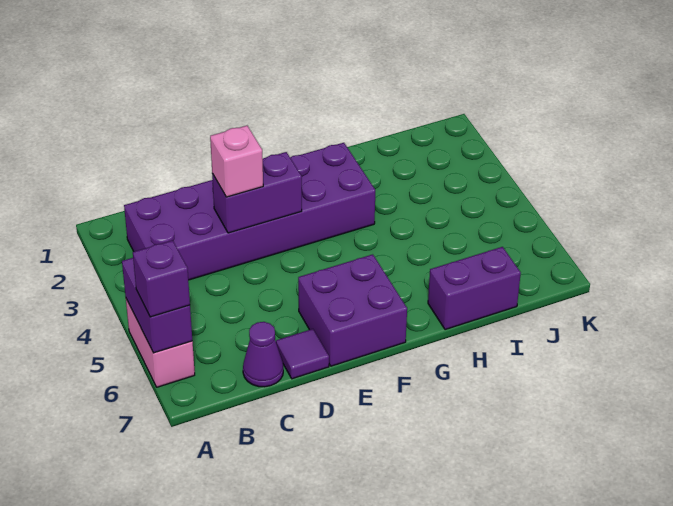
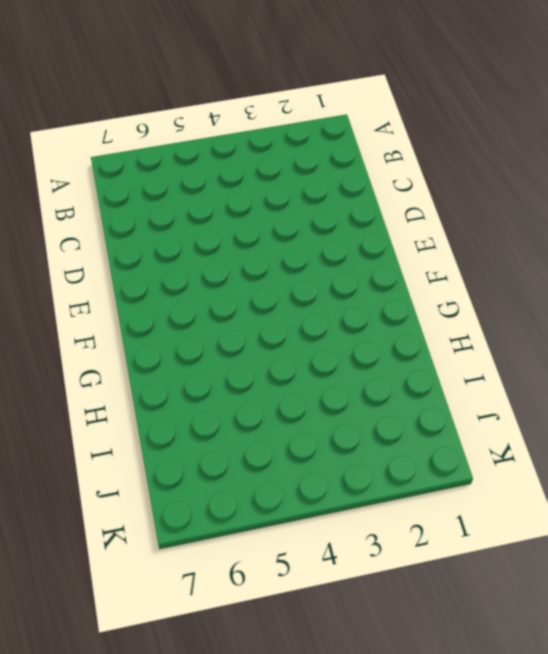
none -> pink brick A5:A6 level 1
none -> purple brick B2:G3 level 1

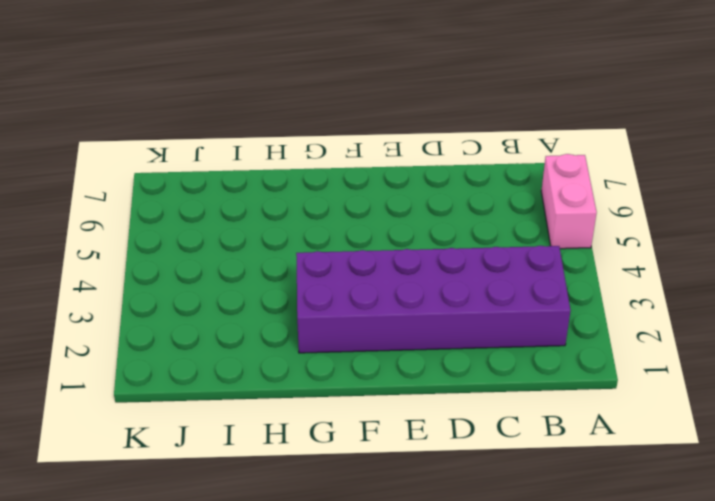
none -> purple cone C7 level 1
none -> purple tile D7 level 1

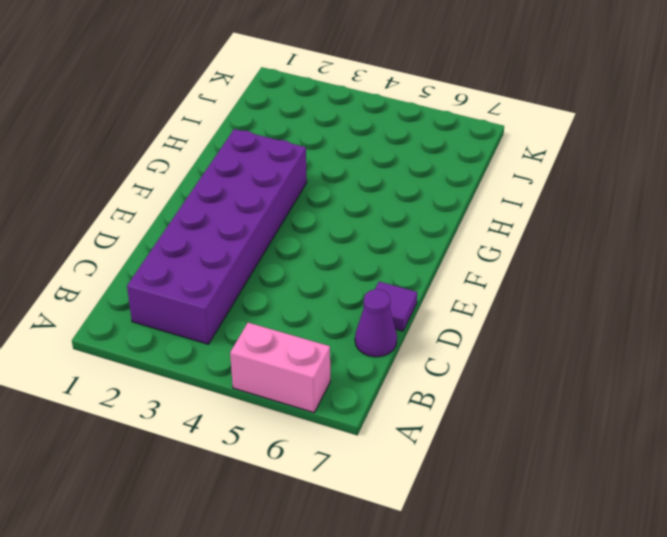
none -> purple brick E6:F7 level 1
none -> purple brick H7:I7 level 1

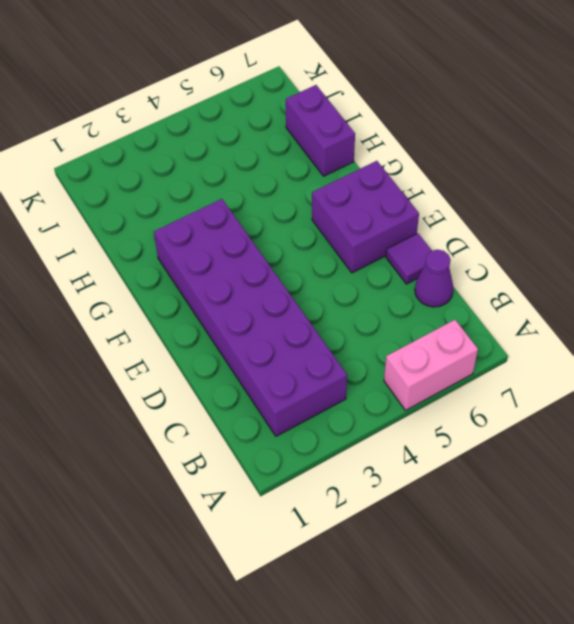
none -> purple brick A5:A6 level 2
none -> purple brick D3:E3 level 2

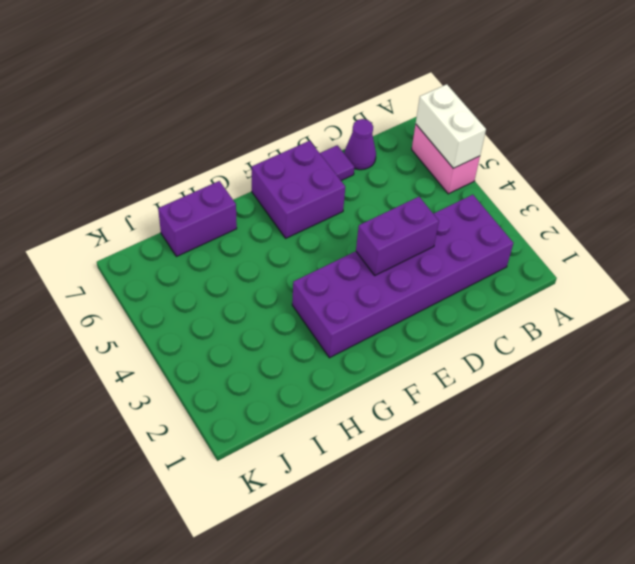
white brick A5:A6 level 2 -> purple brick A5:A6 level 2
none -> purple brick A6 level 3
none -> pink brick D3 level 3

